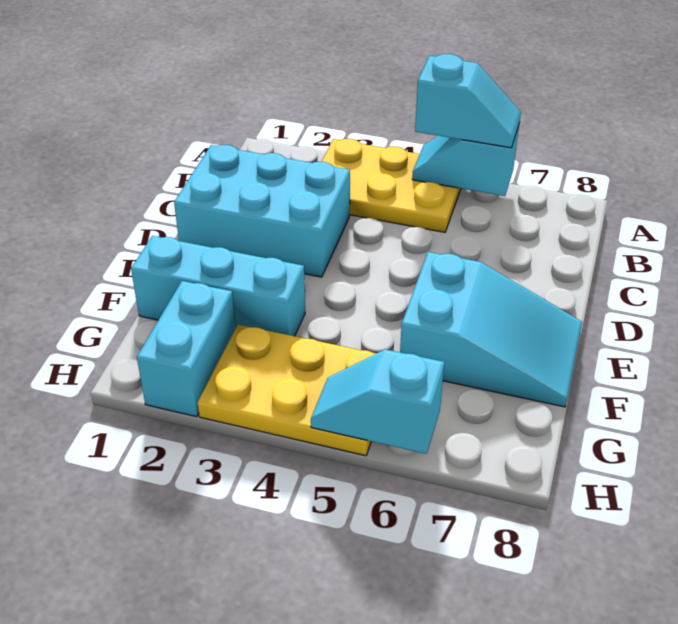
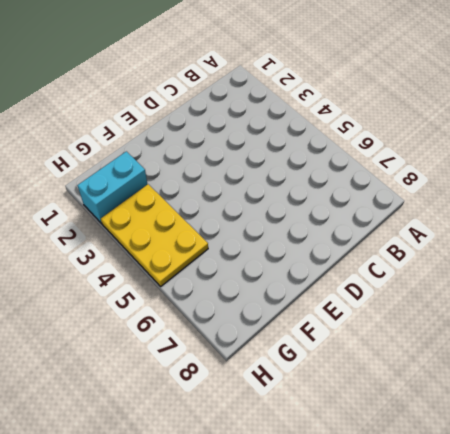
none -> yellow plate A3:B5 level 1
none -> cyan brick C1:D3 level 1

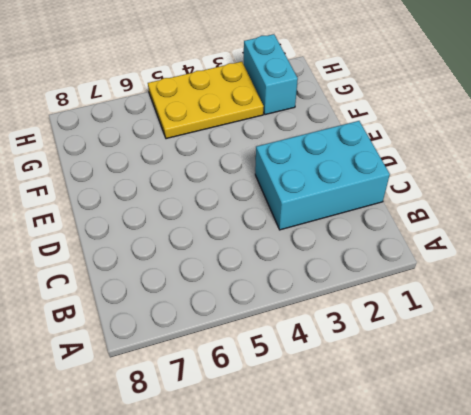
none -> yellow plate A3:B5 level 1
none -> cyan slope E6:F8 level 1 top 6

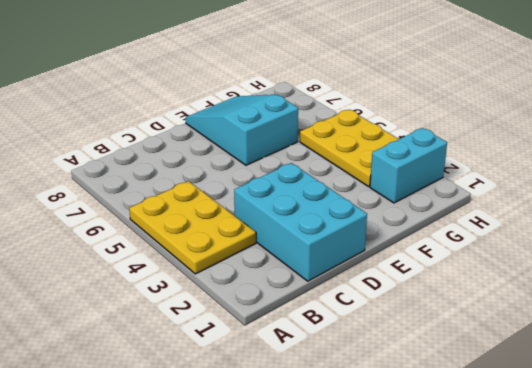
none -> cyan brick F1:F3 level 1
none -> cyan slope A5:A6 level 2 top 6

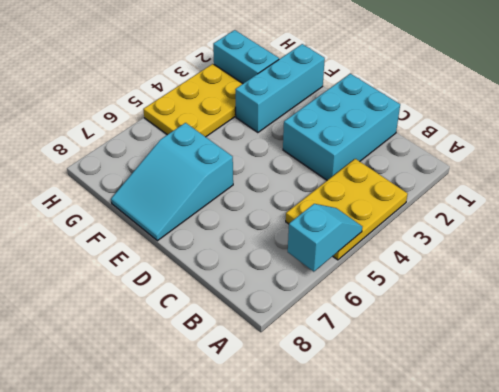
none -> cyan slope H5:H6 level 2 top 6
none -> cyan slope A5:A6 level 3 top 5

